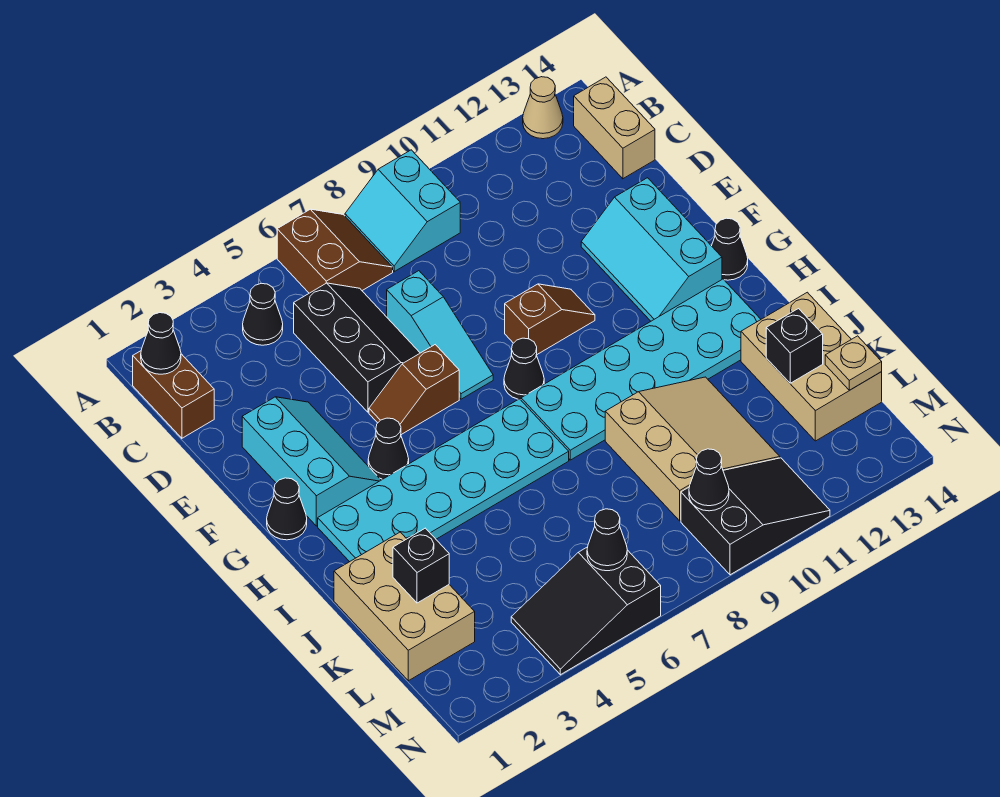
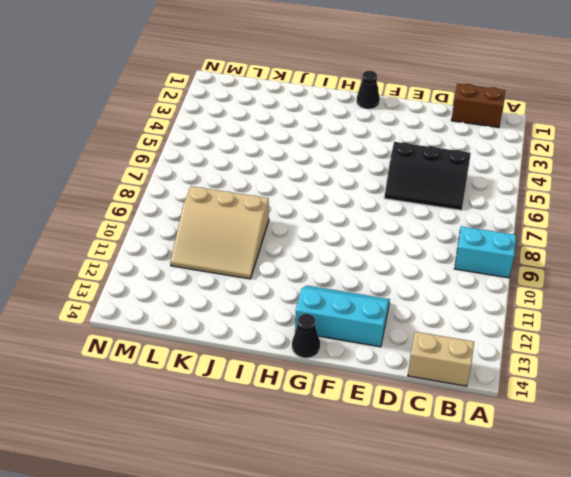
none -> brown slope A6:B7 level 1 top 6
none -> tan cone A13 level 1
none -> black cone B4 level 1

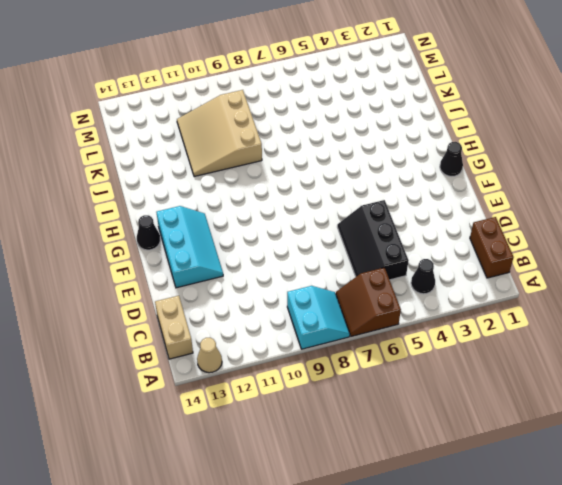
none -> cyan slope D7:F7 level 1 top D
none -> cyan slope E2:G3 level 1 top 2
none -> brown slope F5:F6 level 1 top 6

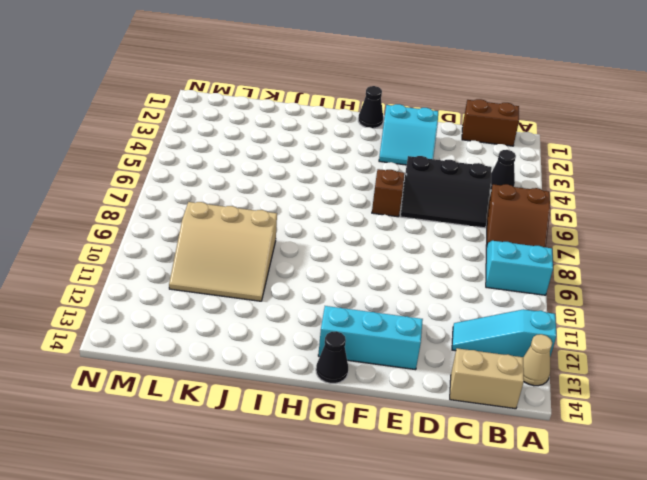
cyan slope A12:C12 level 1 top A -> cyan slope D7:F7 level 1 top D
cyan slope E2:F3 level 1 top 2 -> cyan slope E2:G3 level 1 top 2
none -> brown slope F9:F10 level 1 top 9
none -> black cone G4 level 1
none -> black cone G8 level 1

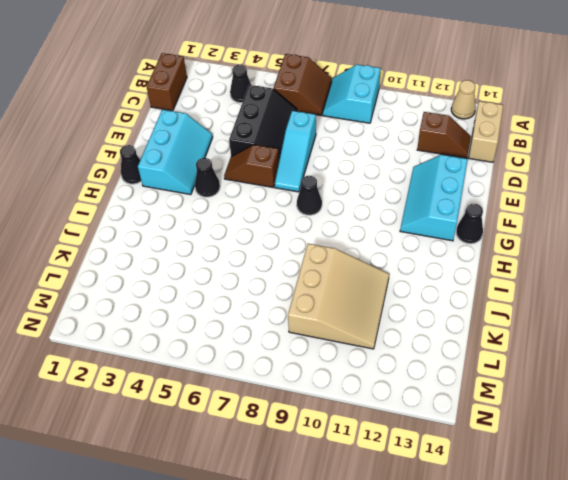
brown slope C12:C13 level 1 top 12 -> brown slope F9:F10 level 1 top 9
none -> cyan plate H2:I7 level 1
none -> cyan plate H8:I13 level 1
none -> tan brick J1:L2 level 1

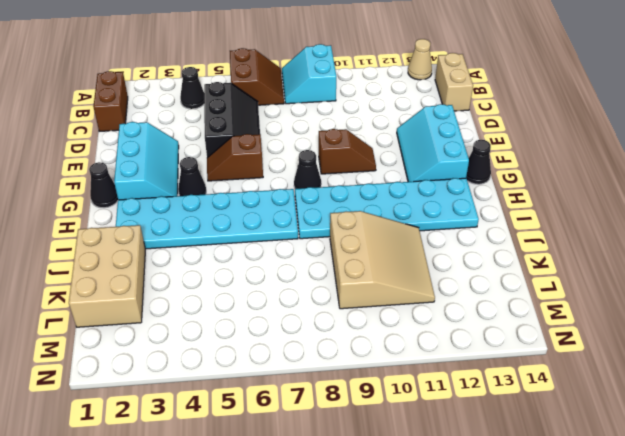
none -> cyan slope D7:F7 level 1 top D
none -> tan brick J13:L14 level 1
none -> black slope M4:N6 level 1 top 6

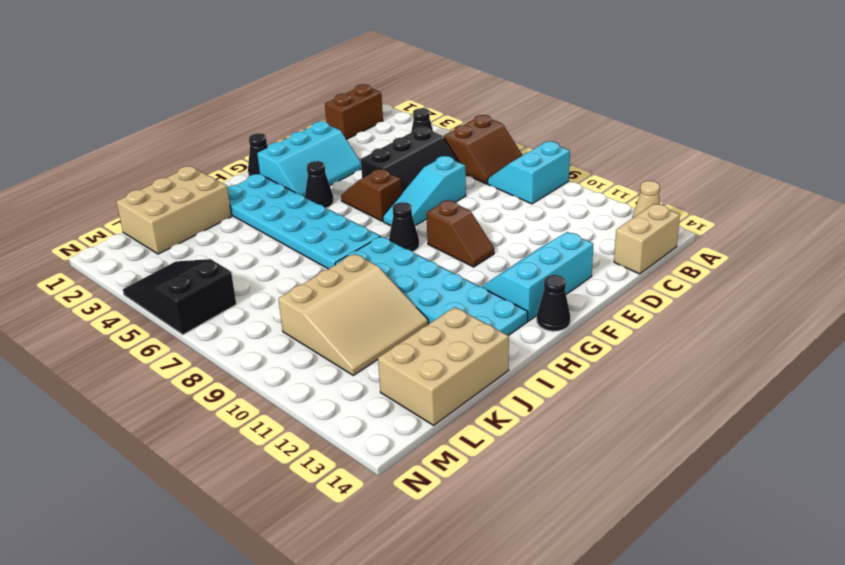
none -> black slope M9:N11 level 1 top 9
none -> black cone B1 level 2
none -> black brick K2 level 2

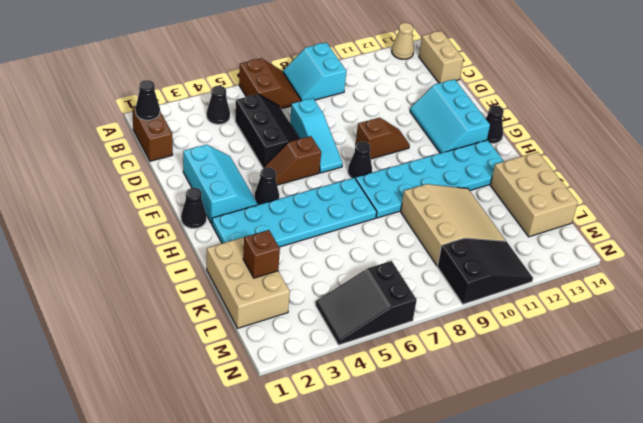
brown brick K2 level 2 -> black brick K2 level 2
none -> black brick K13 level 2
none -> tan plate L14 level 2
none -> black cone M6 level 2

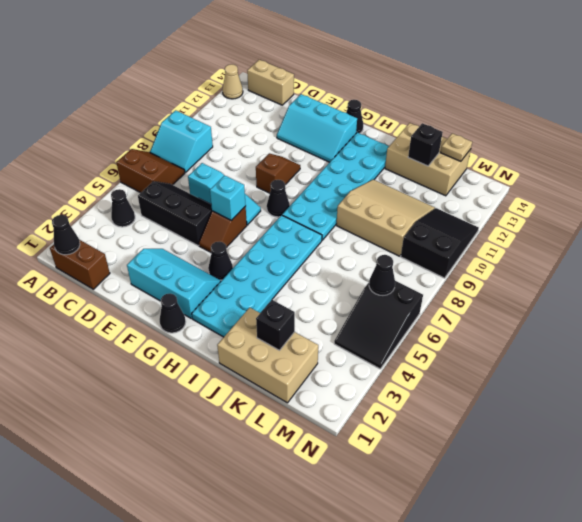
cyan brick F6 level 2 -> none
none -> black cone M9 level 2

